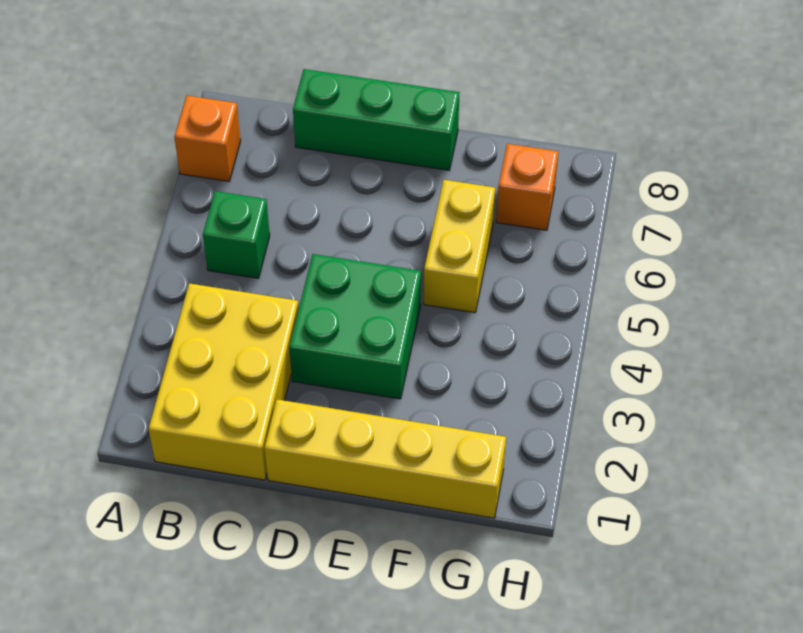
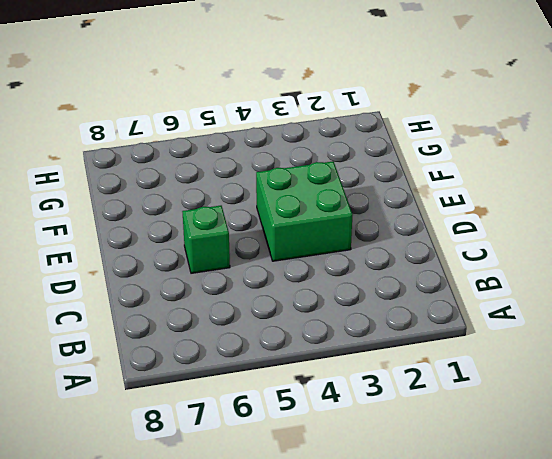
green brick D6 level 1 -> green brick B5 level 1
none -> orange brick A7 level 1
none -> yellow brick B1:C3 level 1

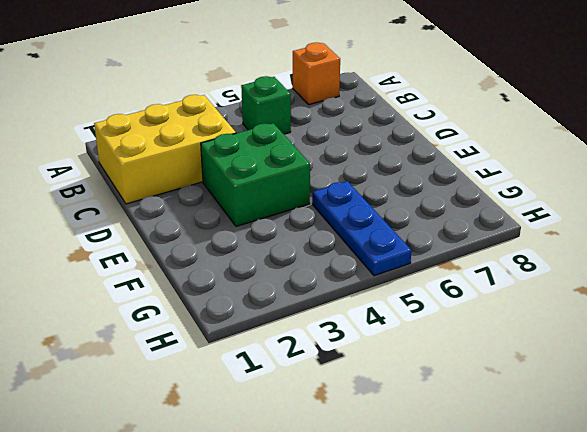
blue plate F5:H5 level 1 -> yellow brick F5:F6 level 1
none -> green brick C8:E8 level 1
none -> yellow brick D1:G1 level 1

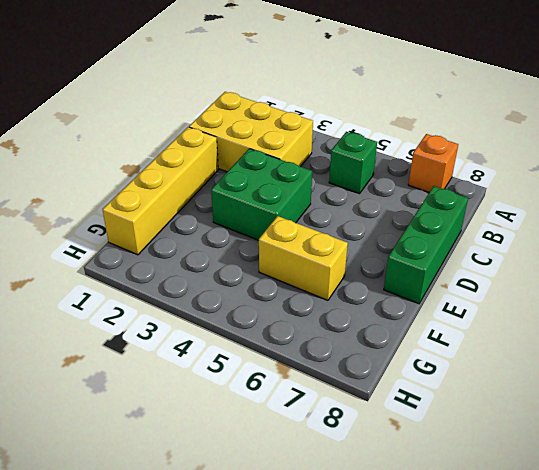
none -> orange brick G7 level 1

